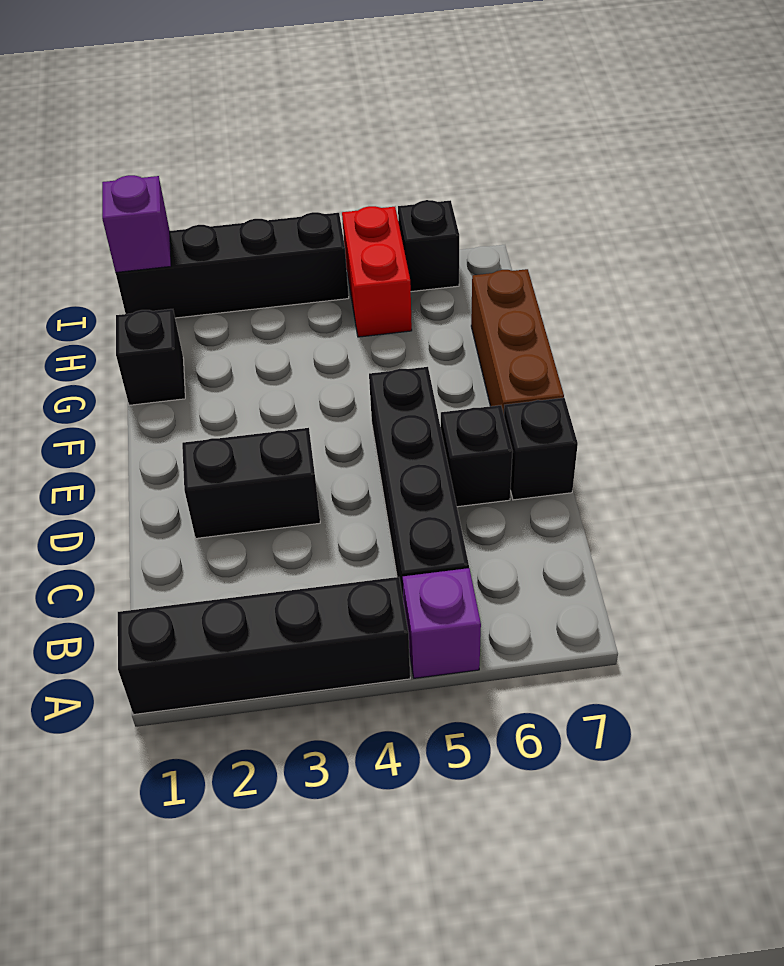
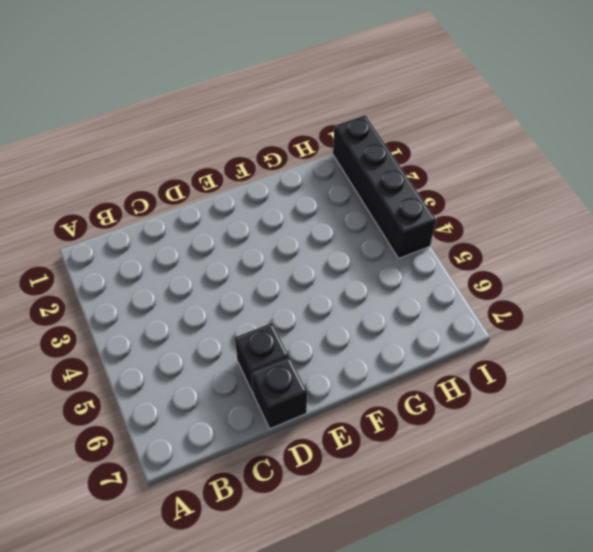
none -> black brick A1:A4 level 1
none -> purple brick A5 level 1
none -> black brick B5:E5 level 1

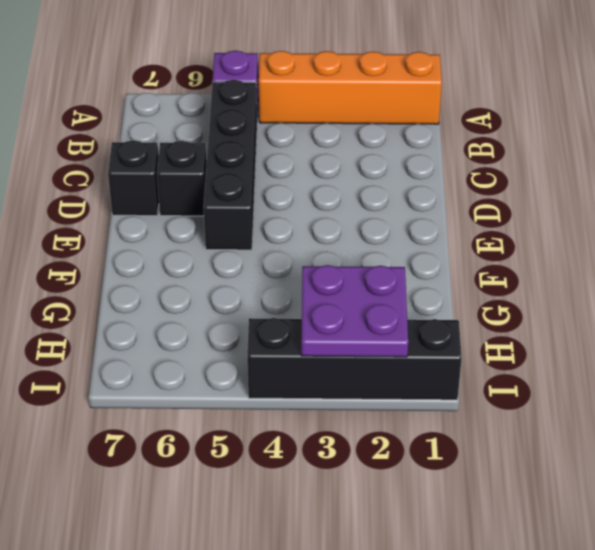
orange brick A1:A4 level 1 -> black brick A1:A4 level 1
purple plate H2:I3 level 2 -> none
none -> black brick D2:D3 level 1
none -> brown brick E7:G7 level 1
none -> black brick G1 level 1

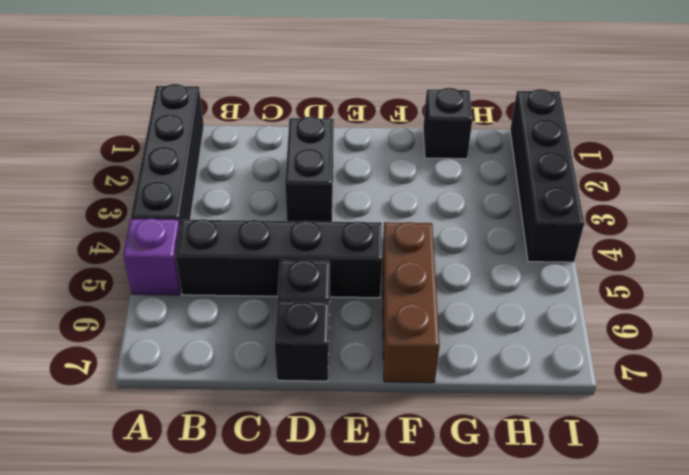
brown brick F5:F7 level 1 -> brown brick E7:G7 level 1
none -> red brick H5:I5 level 1
none -> black brick I6 level 1
none -> purple brick I1 level 2

